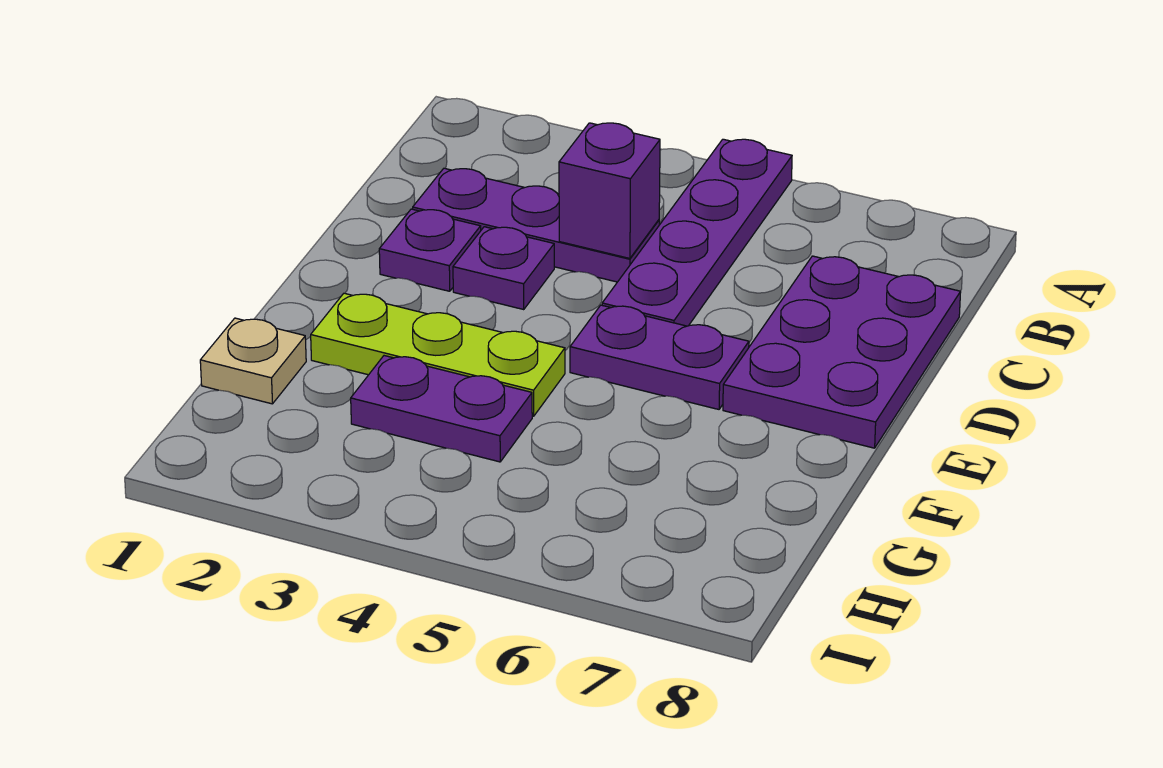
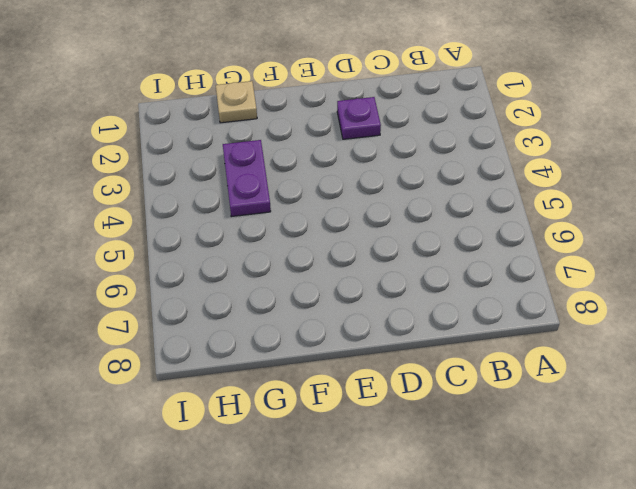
none -> purple plate A5:D5 level 1
none -> purple plate C2:C4 level 1

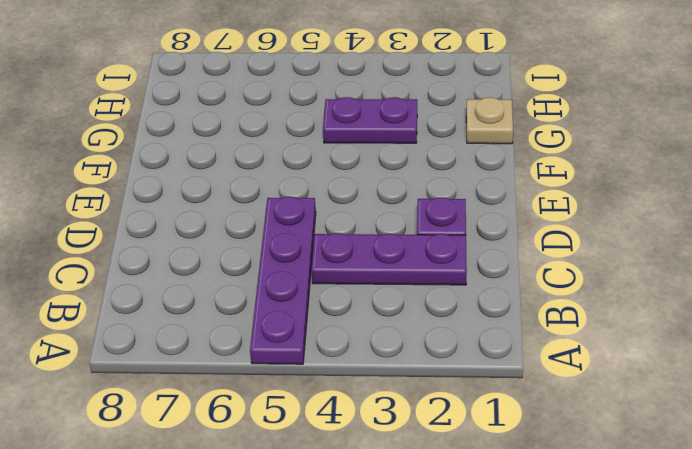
none -> purple plate C7:E8 level 1
none -> purple plate D3 level 1

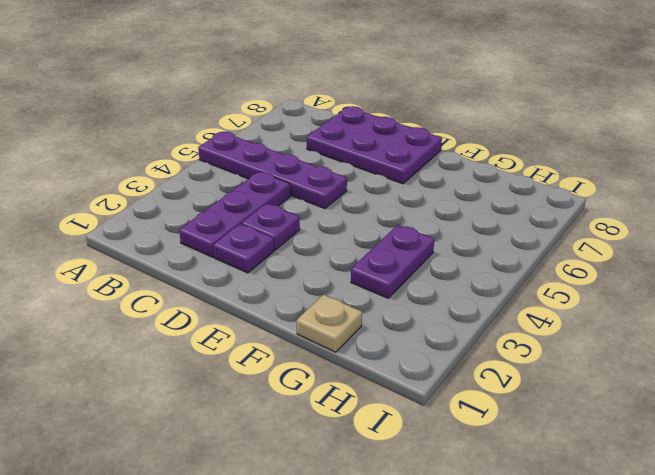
none -> purple plate E5:E6 level 1
none -> lime plate F2:F4 level 1

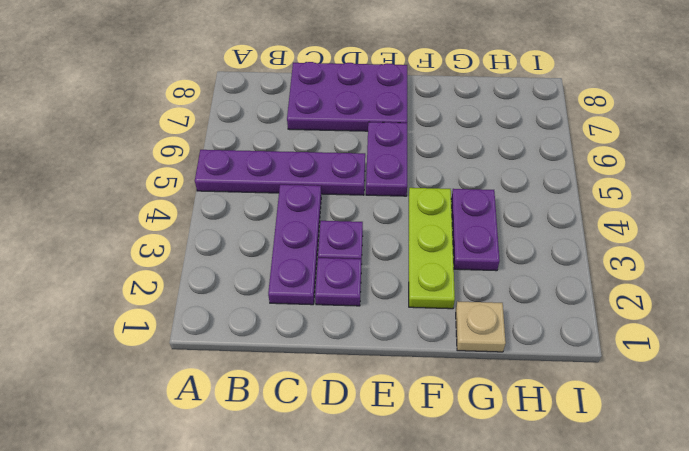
none -> purple brick C4 level 2

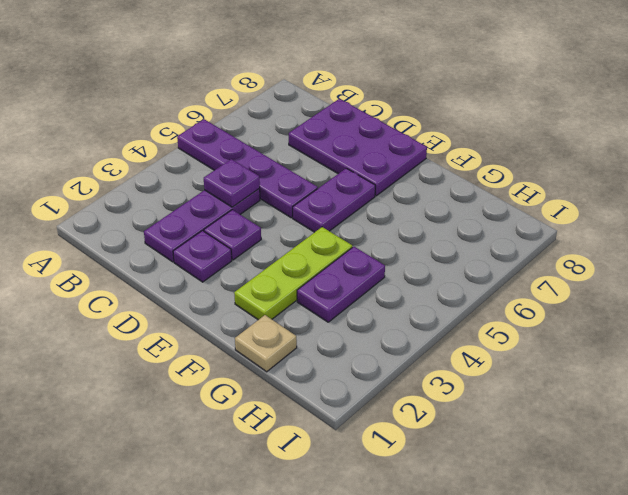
purple plate C4 level 2 -> purple brick C4 level 2

